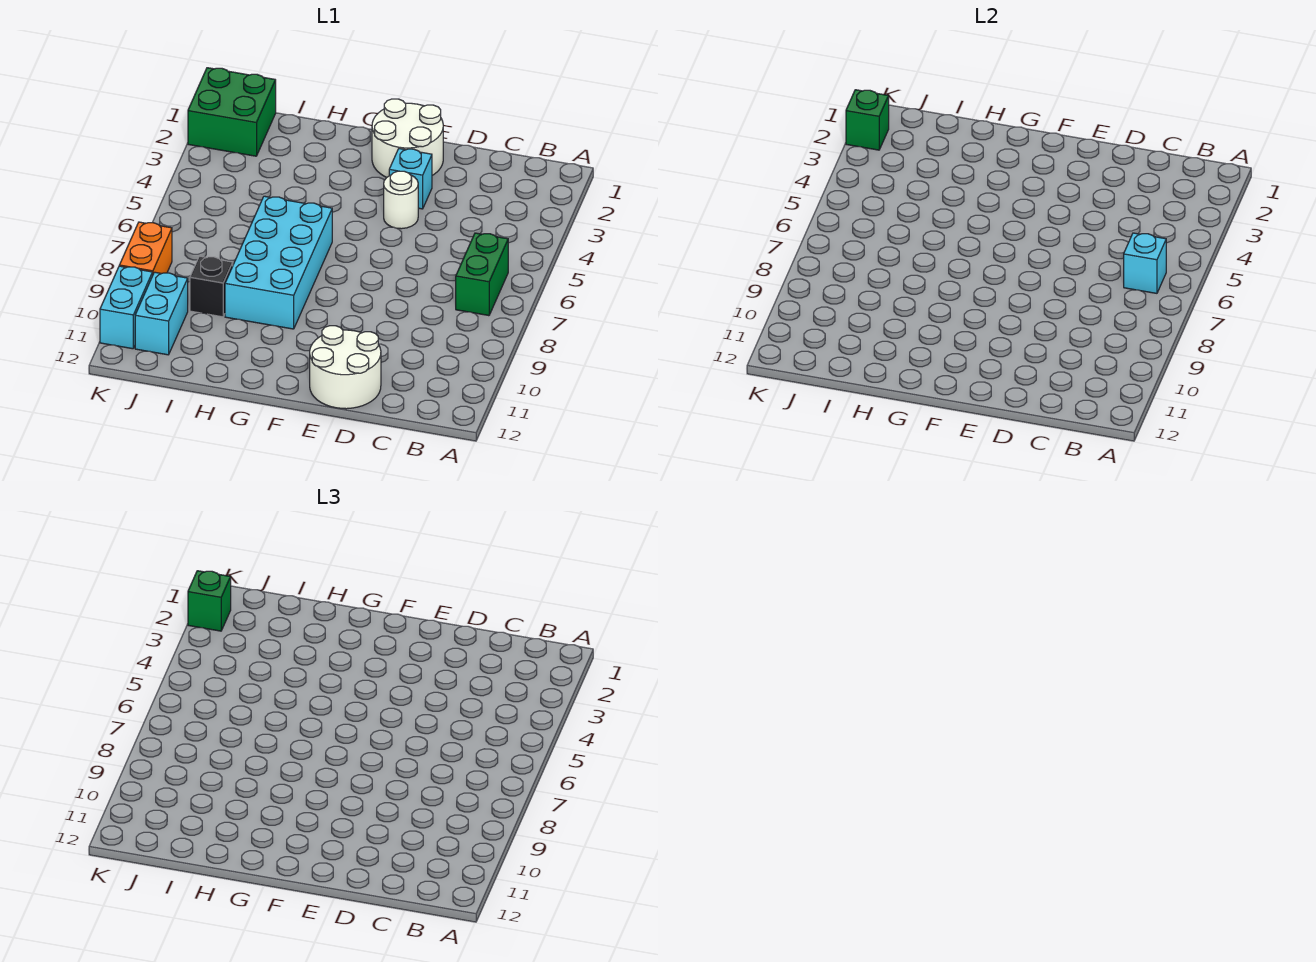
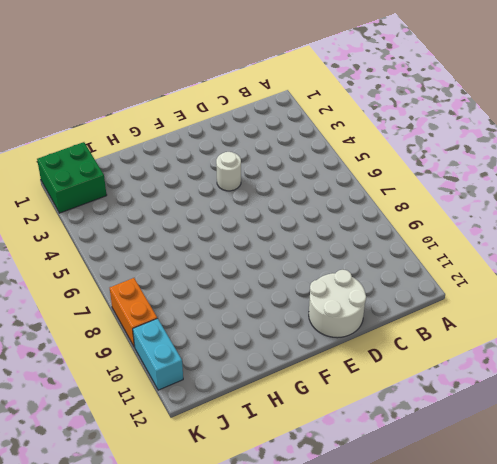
none -> green brick B6:B7 level 1
none -> white round brick E1:F2 level 1
none -> cyan brick E3 level 1

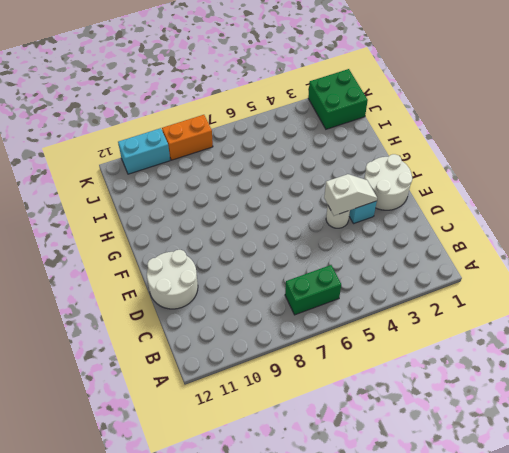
white slope E3:E4 level 2 top 4 -> none
none -> cyan brick G6:H9 level 1
none -> black brick I9 level 1
none -> cyan brick J10:J11 level 1

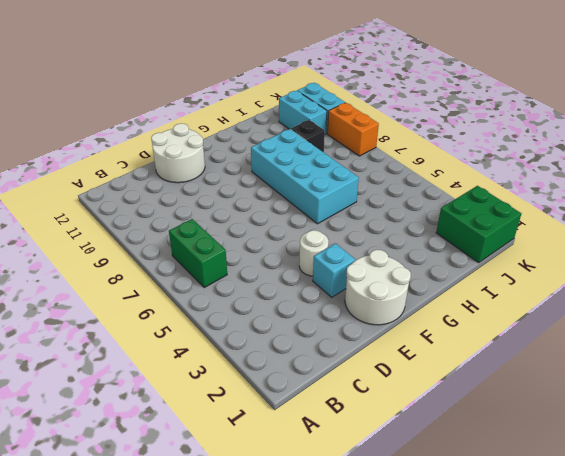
none -> cyan brick B6 level 2
none -> green brick K2 level 2
none -> green brick K2 level 3

